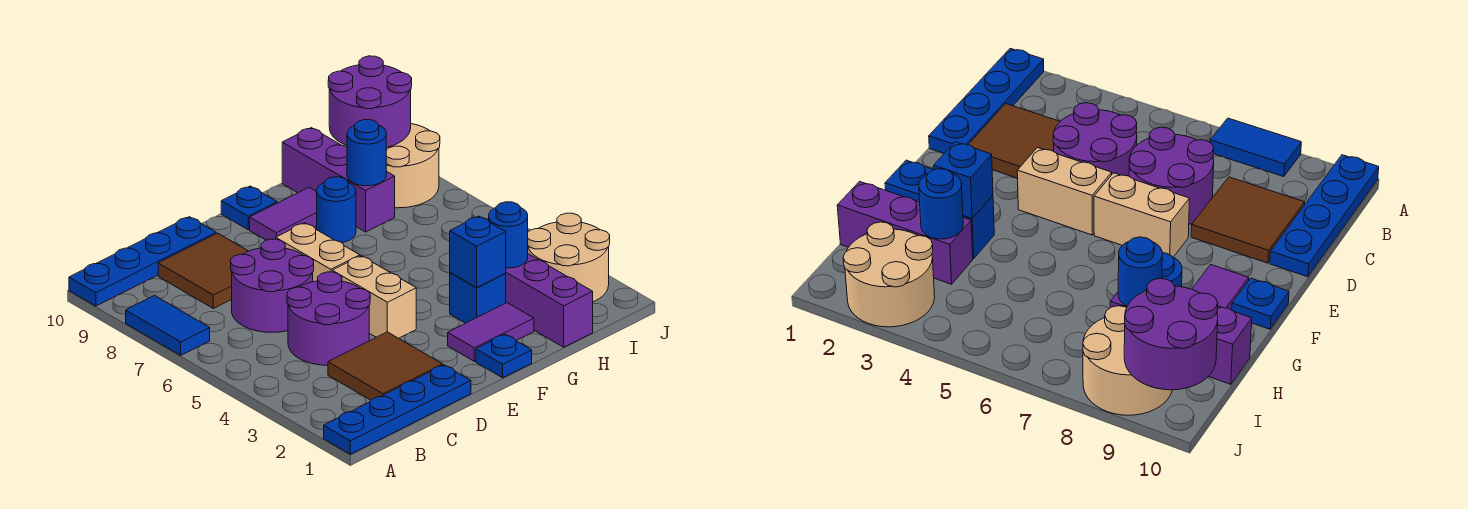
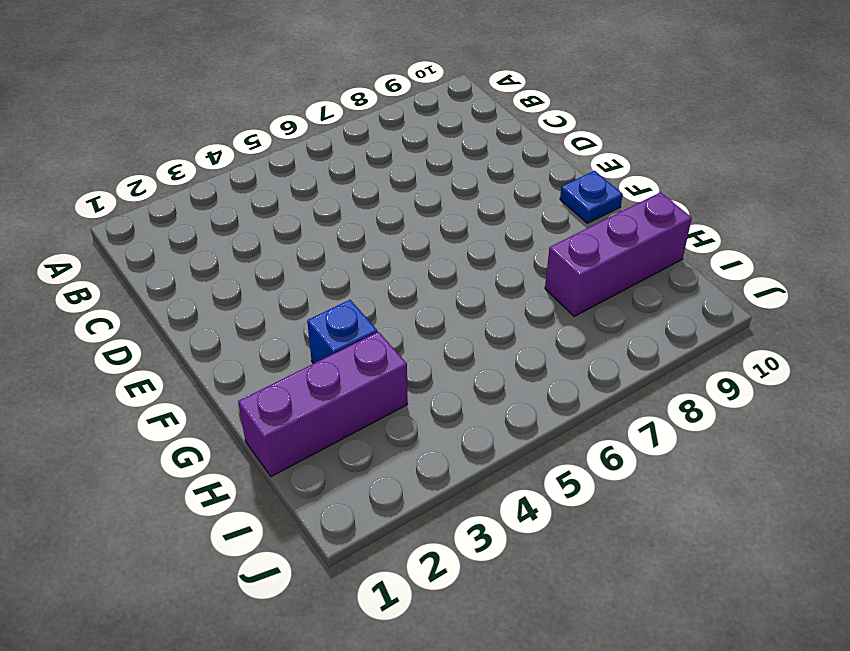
none -> blue plate A1:D1 level 1
none -> blue tile A7:A8 level 1
none -> blue plate A10:D10 level 1

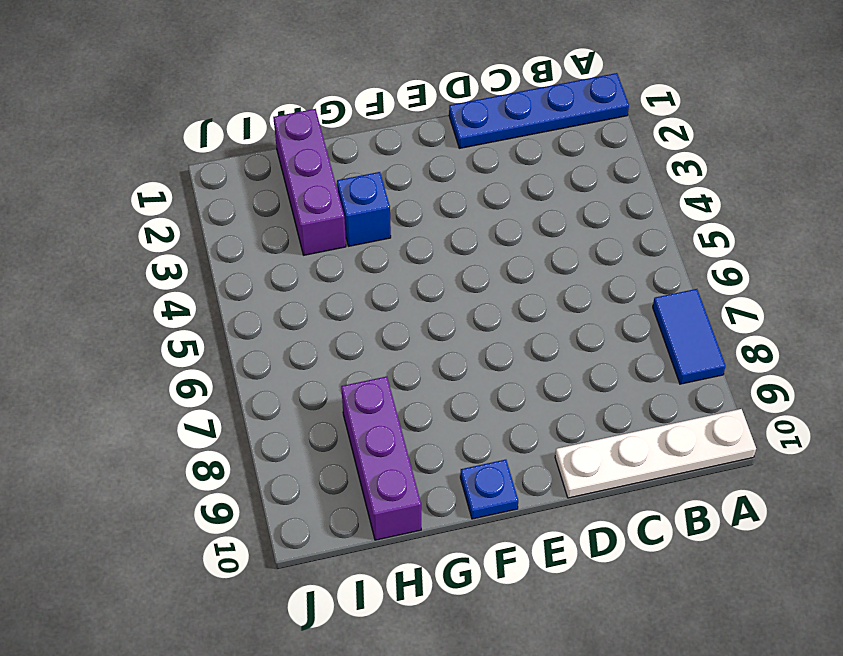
white plate A10:D10 level 1 -> blue plate A10:D10 level 1
none -> brown tile C2:D3 level 1
none -> purple round brick C4:D5 level 1
none -> purple round brick C6:D7 level 1

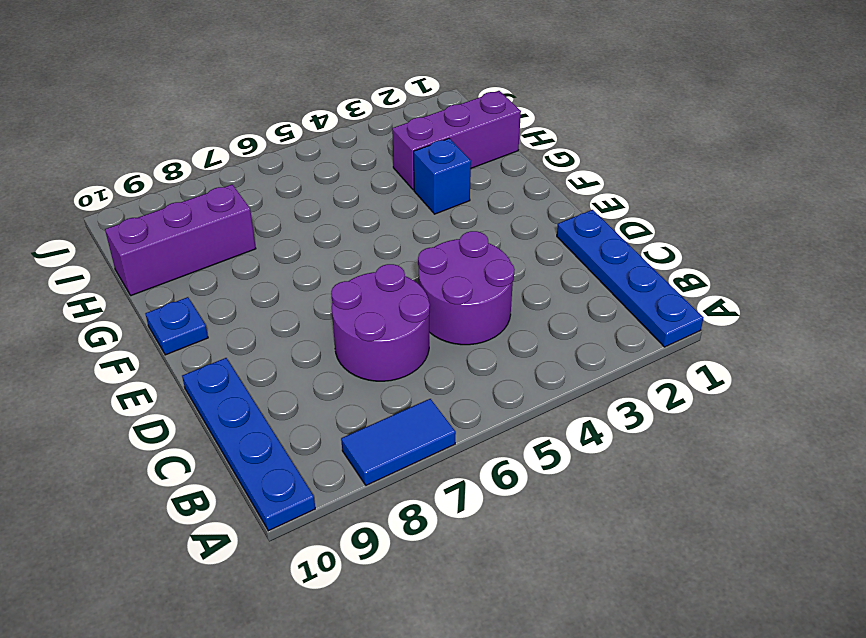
none -> brown tile C2:D3 level 1
none -> brown tile C8:D9 level 1
none -> tan brick E4:E5 level 1

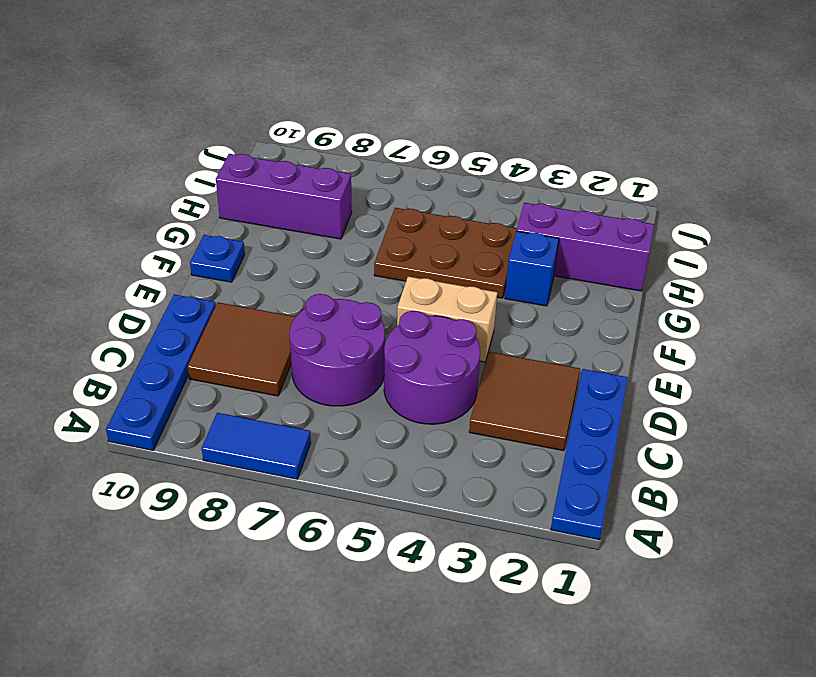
brown plate G4:H6 level 1 -> none
none -> tan brick E6:E7 level 1
none -> blue plate F1 level 1
none -> purple tile F2:G2 level 1

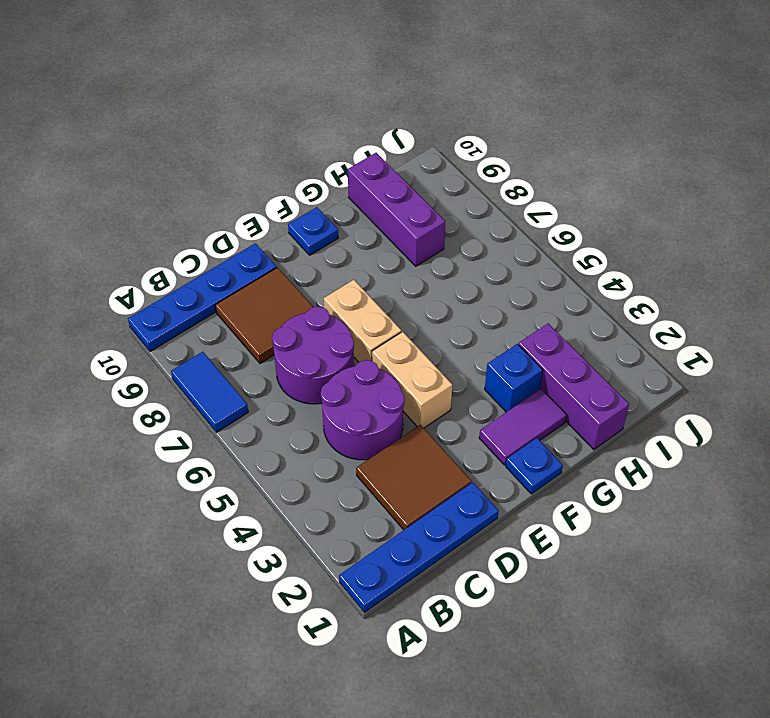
none -> purple tile F9:G9 level 1
none -> blue round brick G8 level 1
none -> tan round brick I2:J3 level 1

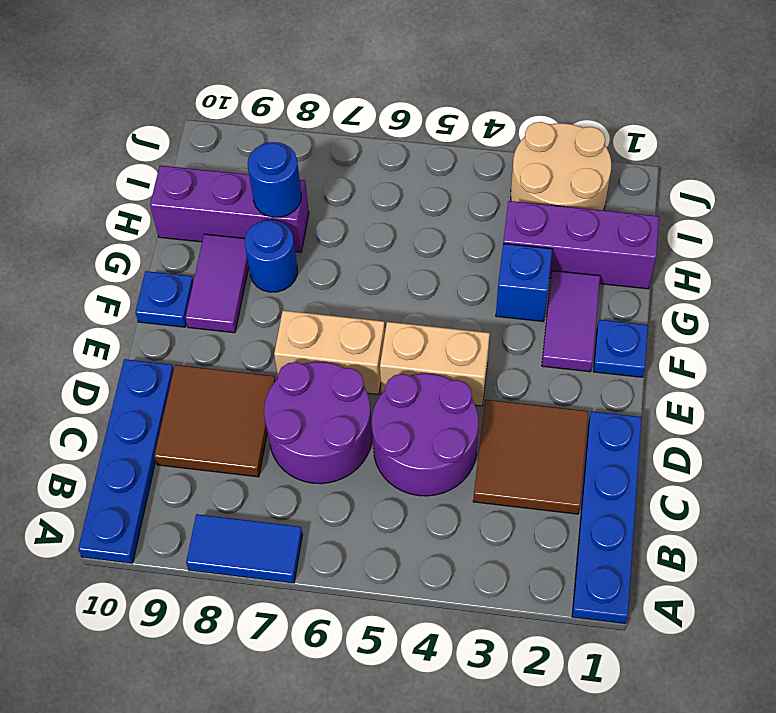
none -> tan round brick I8:J9 level 1
none -> blue brick G3 level 2
none -> blue round brick H3 level 2

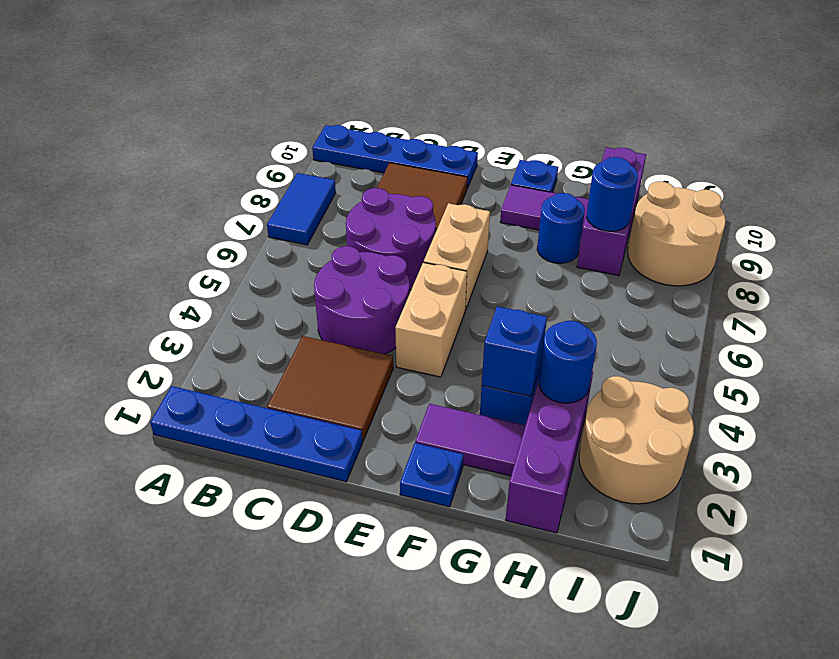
none -> purple round brick I9:J10 level 2

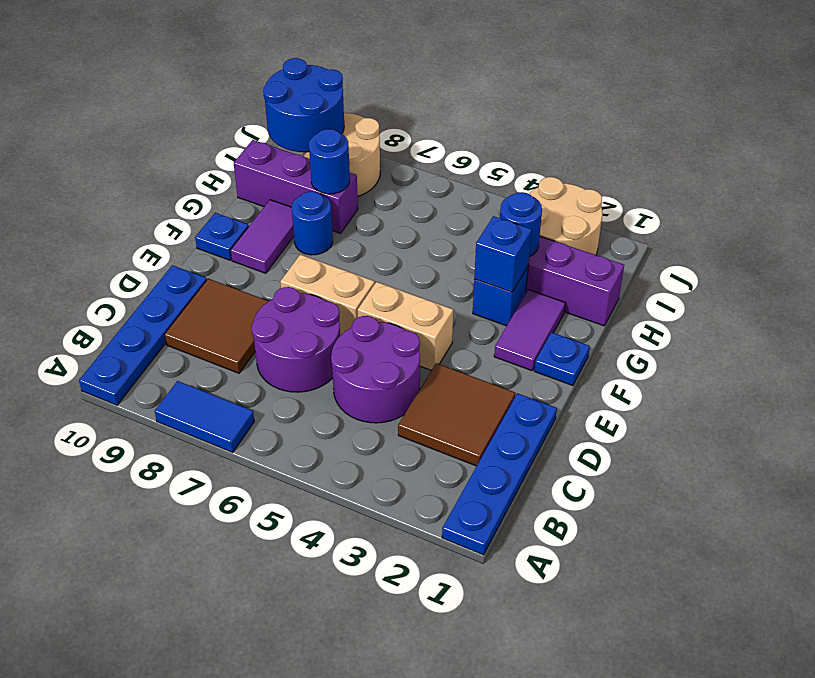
blue round brick I9:J10 level 2 -> purple round brick I9:J10 level 2

